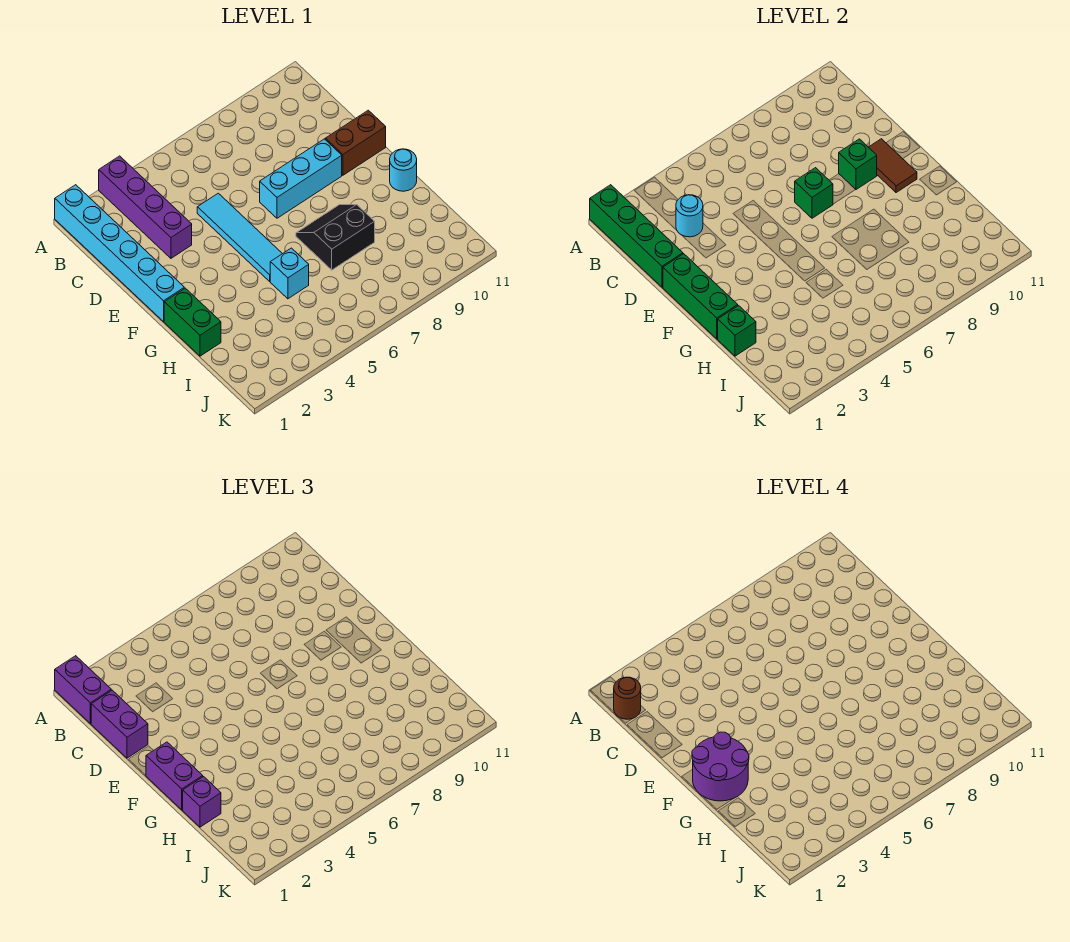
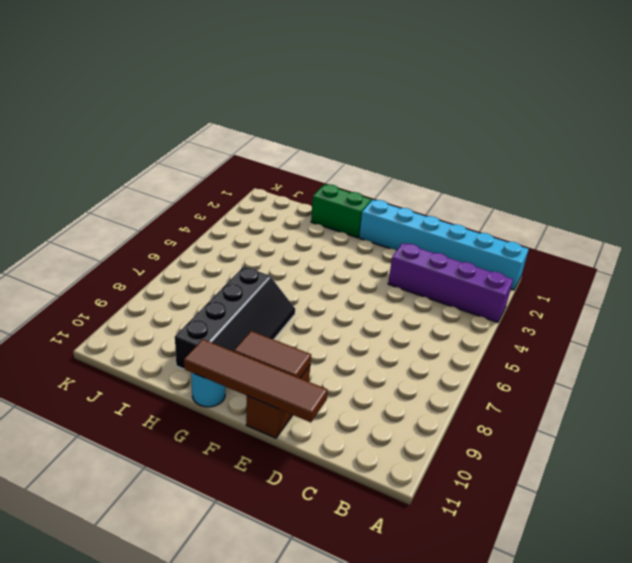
brown tile D11:G11 level 2 -> none
black slope G7:H10 level 1 top H -> black slope G7:H8 level 1 top H
none -> cyan tile D5:G5 level 1
none -> cyan brick E7:E9 level 1
none -> cyan brick H5 level 1

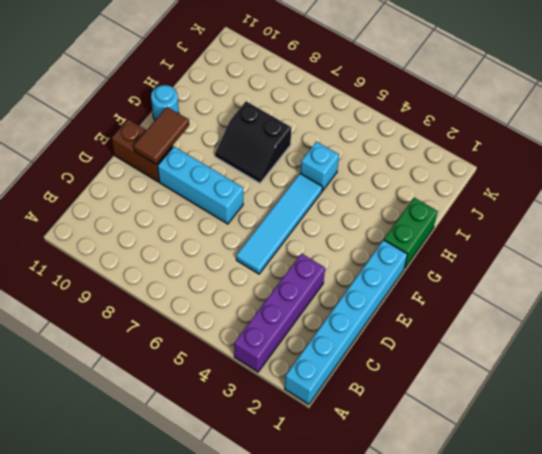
none -> green brick A1:D1 level 2
none -> cyan round brick C3 level 2
none -> green brick E1:G1 level 2

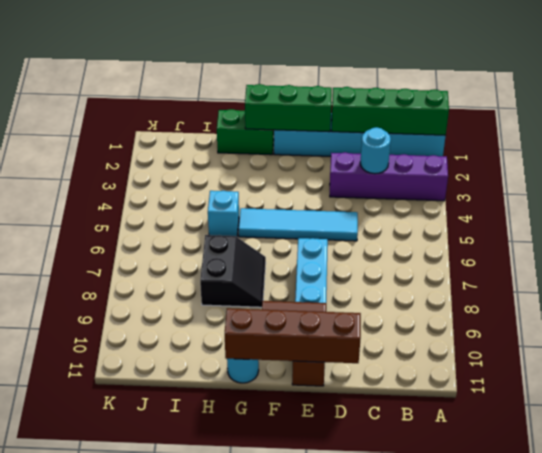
brown brick D11:G11 level 2 -> none
none -> green brick E7 level 2
none -> green brick E9 level 2
none -> green brick H1 level 2

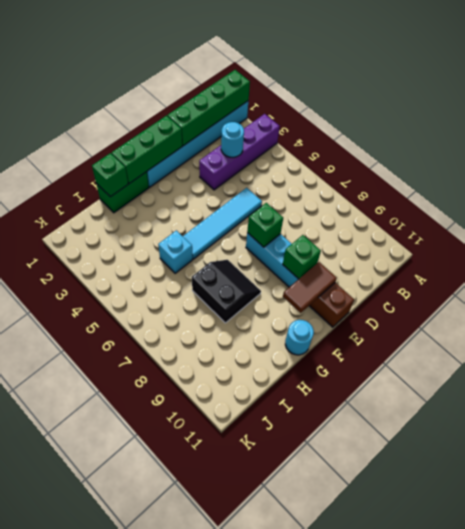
none -> purple brick A1:B1 level 3
none -> purple brick C1:D1 level 3
none -> purple brick F1:G1 level 3

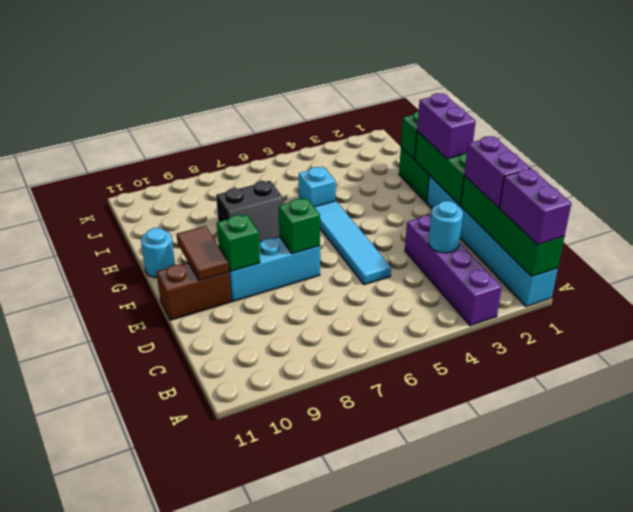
none -> purple brick H1 level 3
none -> brown round brick B1 level 4
none -> purple round brick F1:G2 level 4

